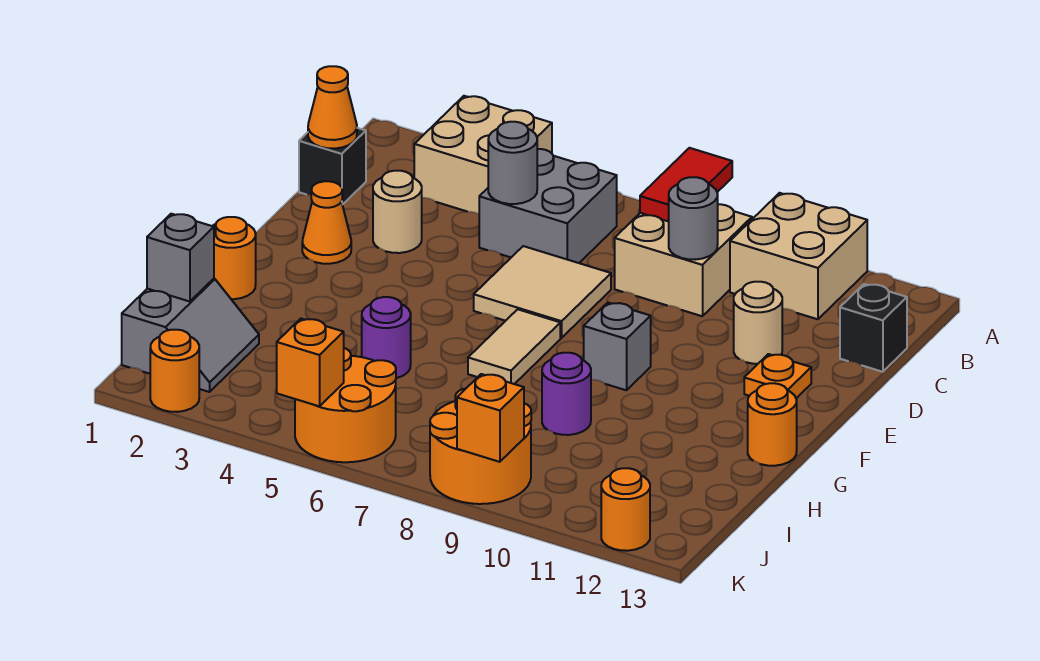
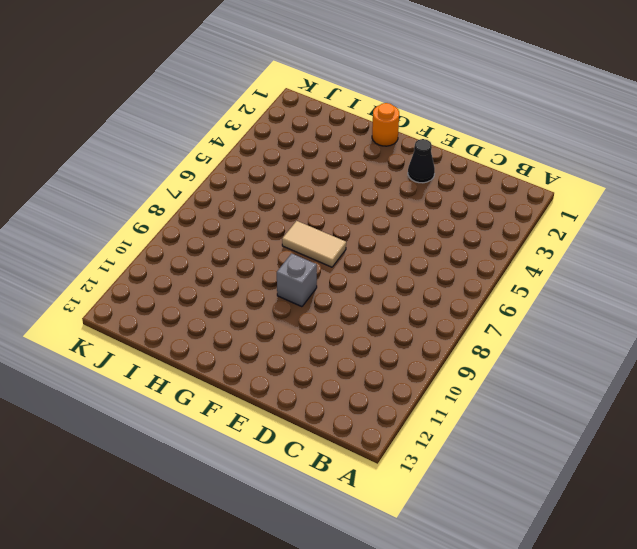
black cone E2 level 1 -> orange cone E2 level 1
none -> tan brick A3:B4 level 1
none -> tan brick A10:B11 level 1
none -> grey brick B5:C6 level 1

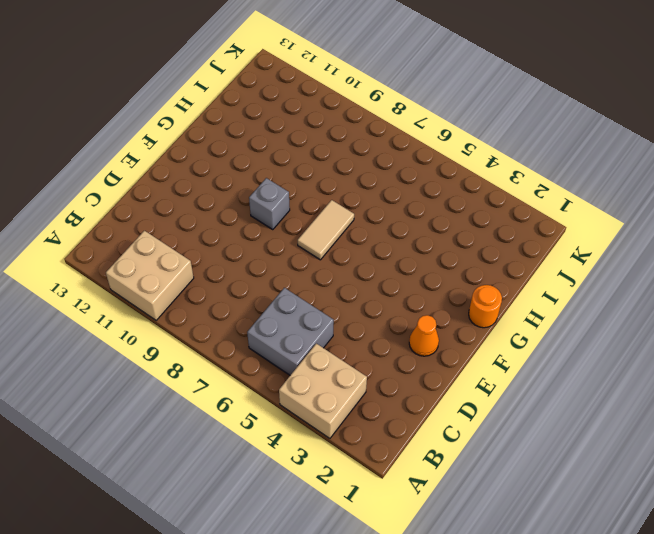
none -> tan brick B8:C9 level 1
none -> black brick C1 level 1
none -> black brick C13 level 1

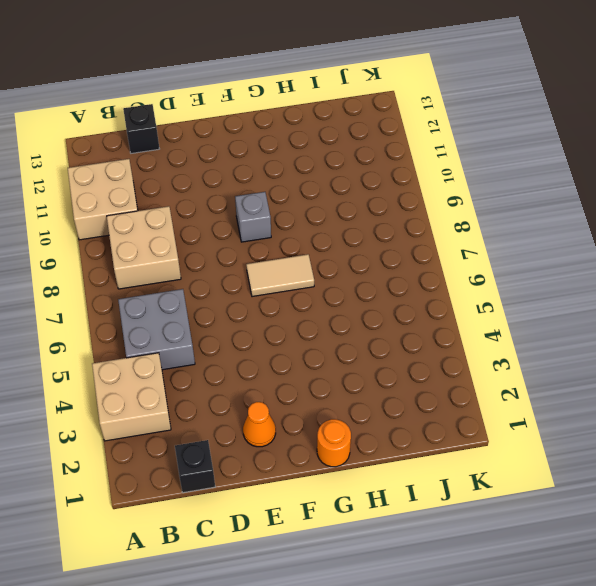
none -> tan round brick D3 level 1
none -> tan tile D6:E7 level 1
none -> tan round brick D11 level 1

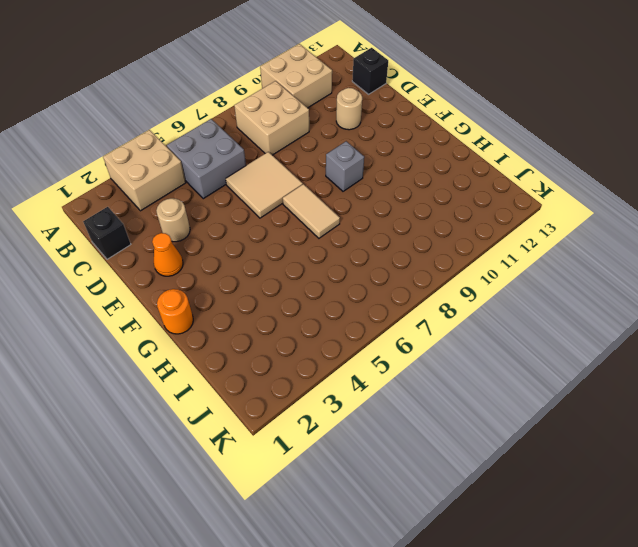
none -> orange plate E12 level 1
none -> orange round brick G13 level 1
none -> purple round brick H5 level 1

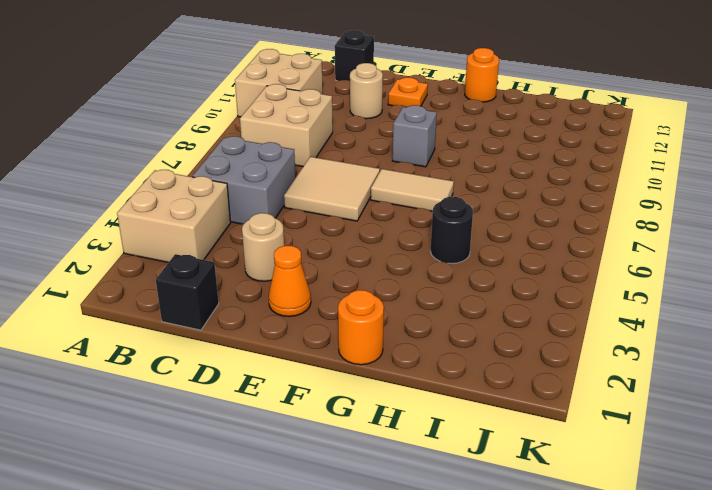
black round brick H5 level 1 -> purple round brick H5 level 1
none -> purple round brick H9 level 1
none -> grey slope I1:J2 level 1 top 1
none -> orange round brick J5:K6 level 1

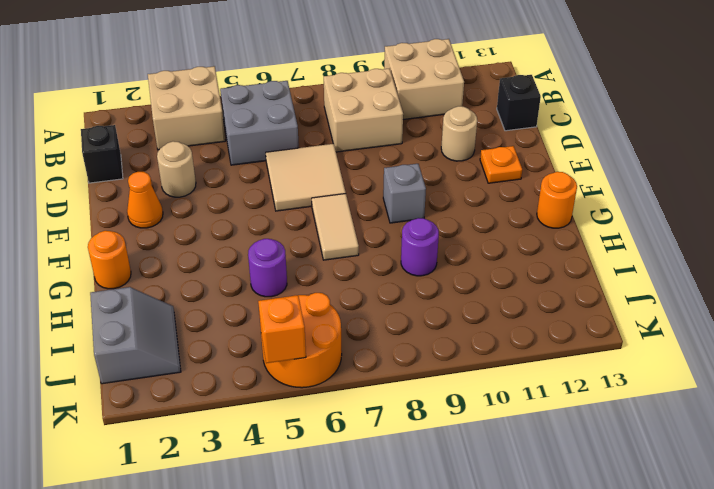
none -> orange round brick J8:K9 level 1
none -> orange round brick K2 level 1
none -> orange round brick K12 level 1

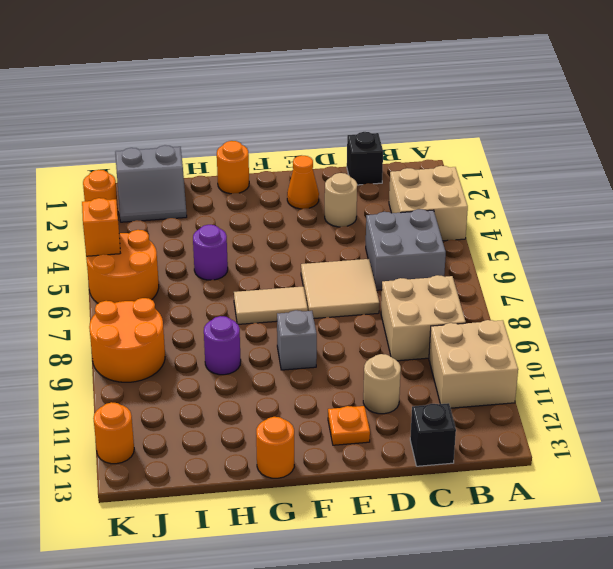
none -> red tile A8:B8 level 2
none -> orange cone C1 level 2
none -> grey round brick C5 level 2

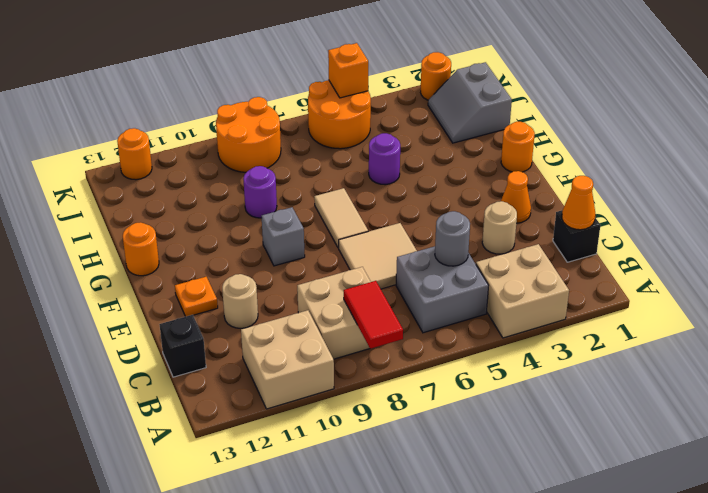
none -> grey round brick C9 level 2
none -> grey brick I1 level 2
none -> orange brick K9 level 2

